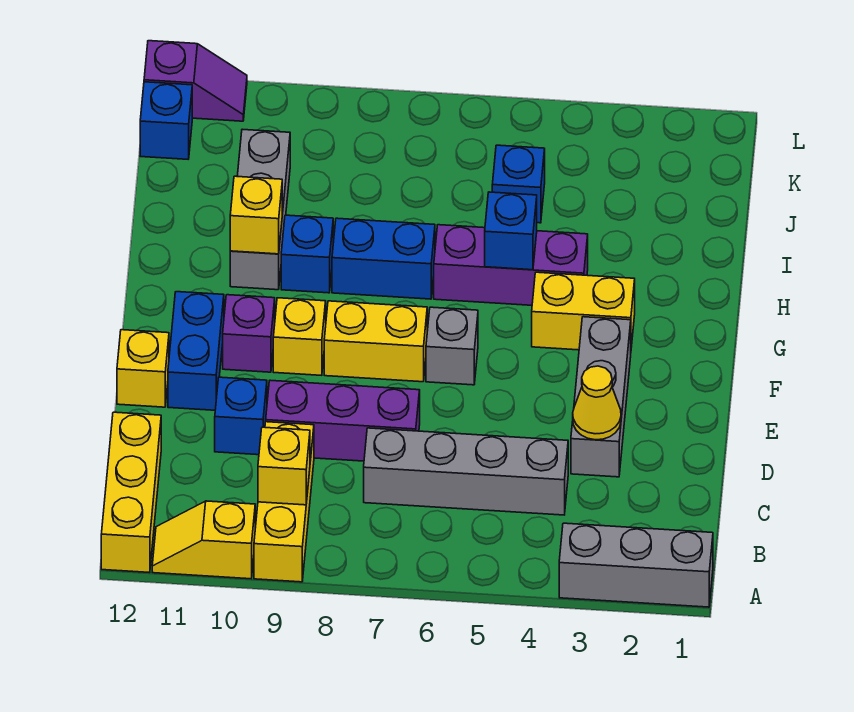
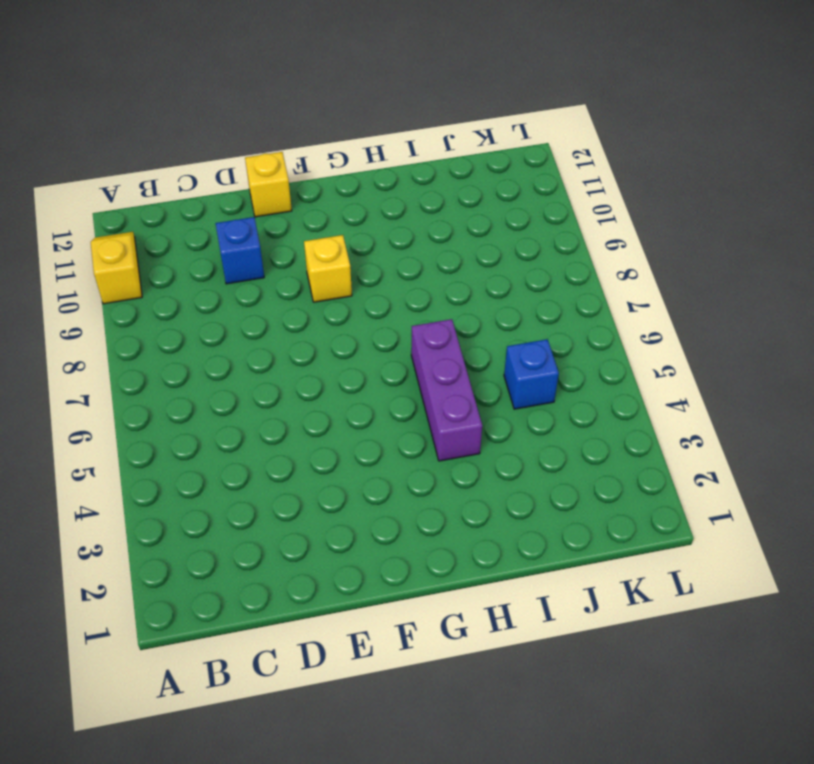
none -> grey brick A1:A3 level 1
none -> yellow brick A9:C9 level 1
none -> yellow brick A12:C12 level 1

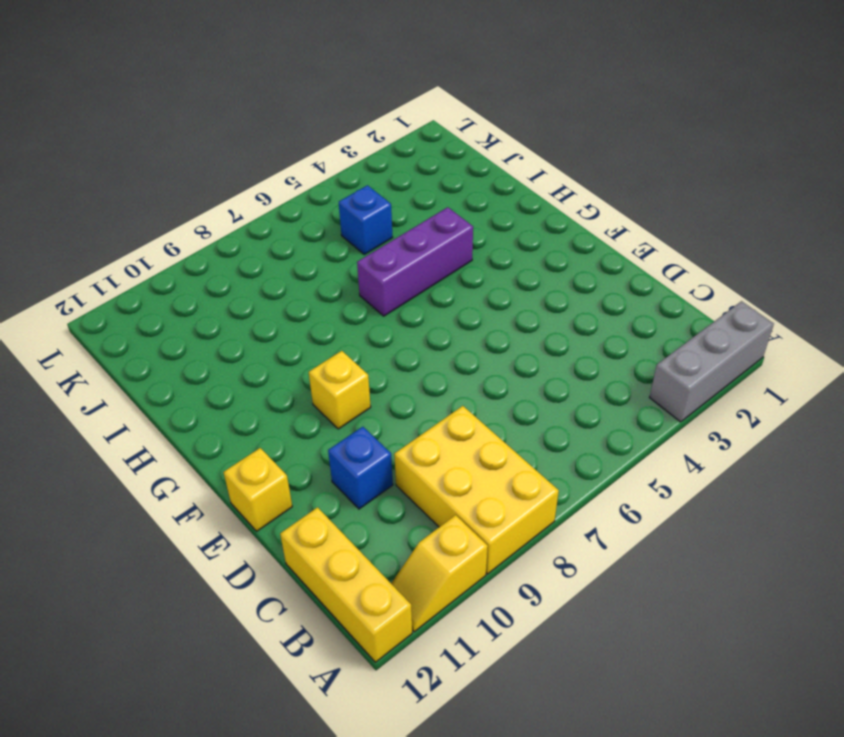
yellow brick A8:C9 level 1 -> yellow brick A9:C9 level 1
none -> grey brick C4:C7 level 1
none -> grey brick D3:F3 level 1
none -> purple brick D7:D9 level 1

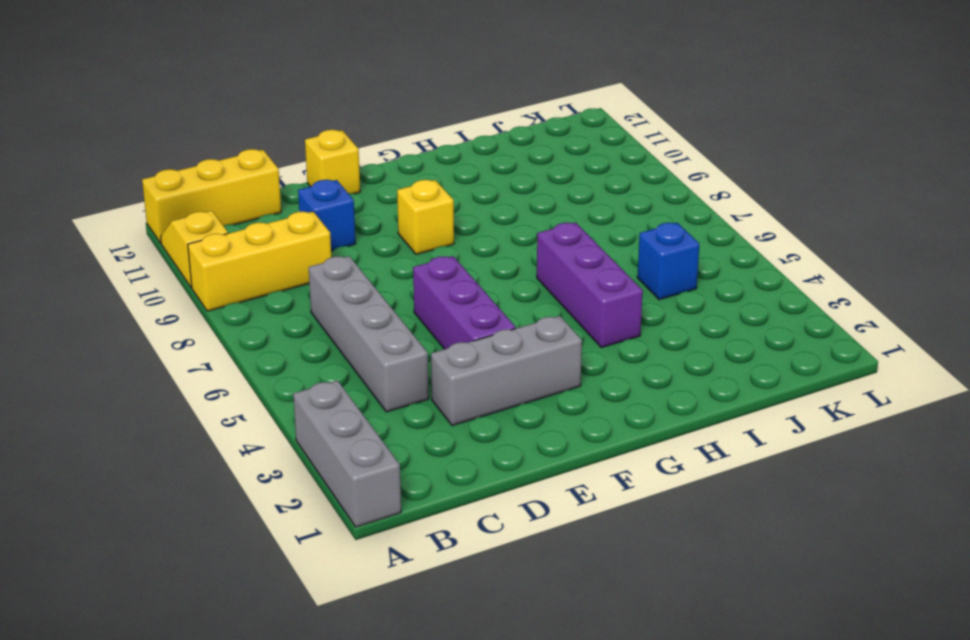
purple brick E4:E6 level 1 -> purple brick D7:D9 level 1
none -> blue brick E11:F11 level 1
none -> grey brick F6 level 1
none -> yellow brick F7:F8 level 1

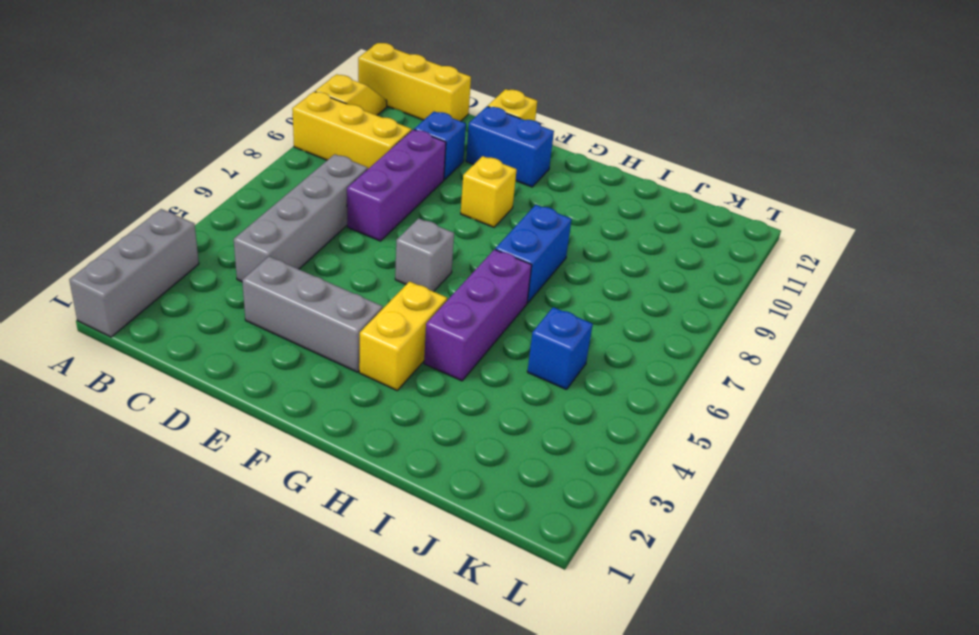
none -> yellow brick F7:F8 level 1
none -> purple brick F10 level 1
none -> blue brick H9 level 1

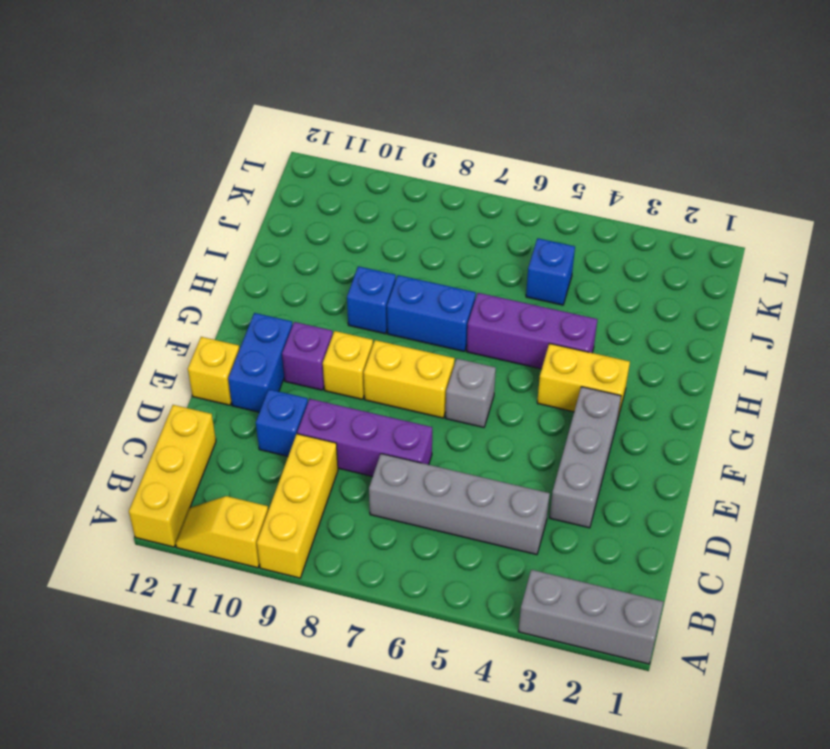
none -> grey brick H10:J10 level 1
none -> blue brick K12 level 1
none -> purple slope L11:L12 level 1 top 12

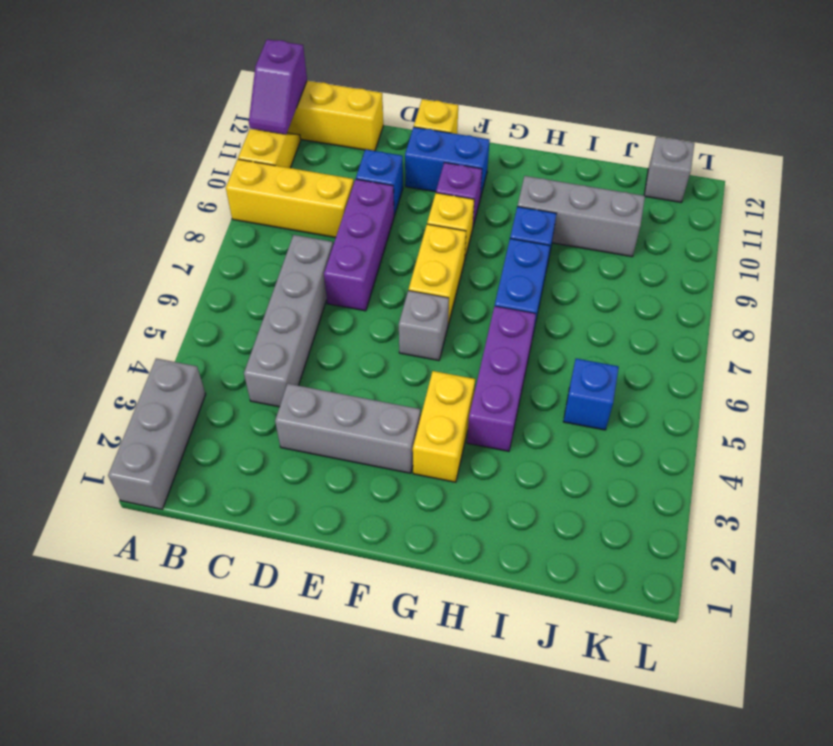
purple slope A11:A12 level 2 top 12 -> purple slope L11:L12 level 1 top 12
grey brick K12 level 1 -> blue brick K12 level 1
none -> yellow brick B9 level 2
none -> yellow cone D3 level 2
none -> blue brick H5 level 2

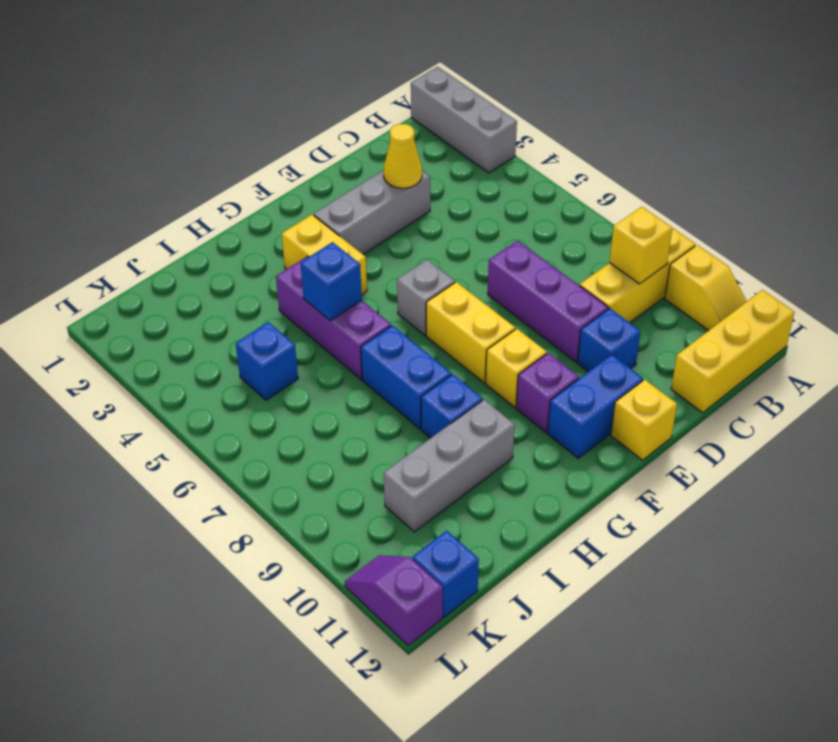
none -> grey brick C4:C7 level 1
none -> yellow brick H10 level 2

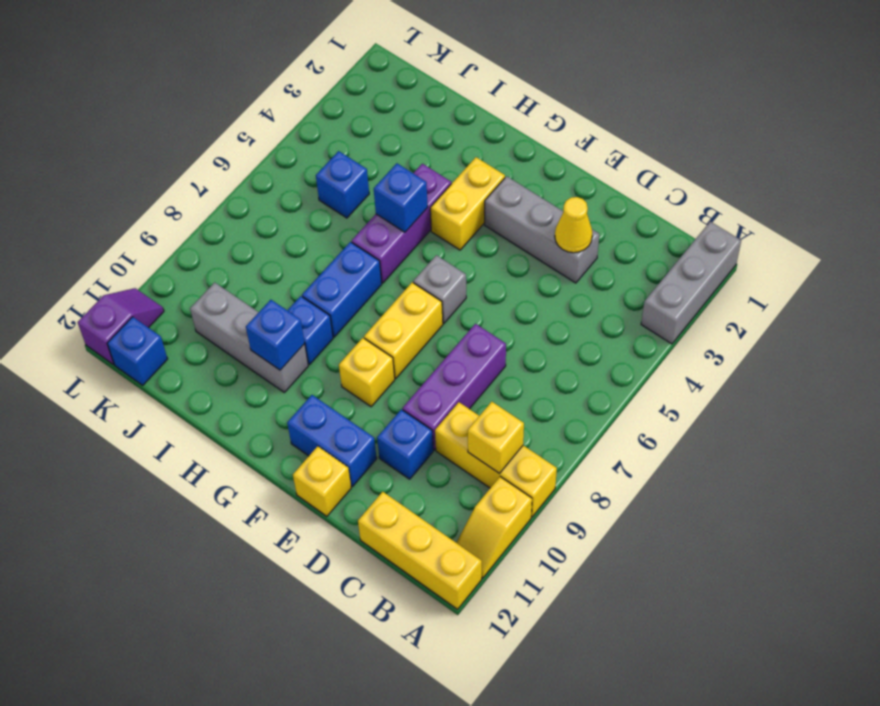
blue brick H10 level 2 -> yellow brick H10 level 2
none -> grey brick C4:C7 level 1
none -> purple brick F10 level 1

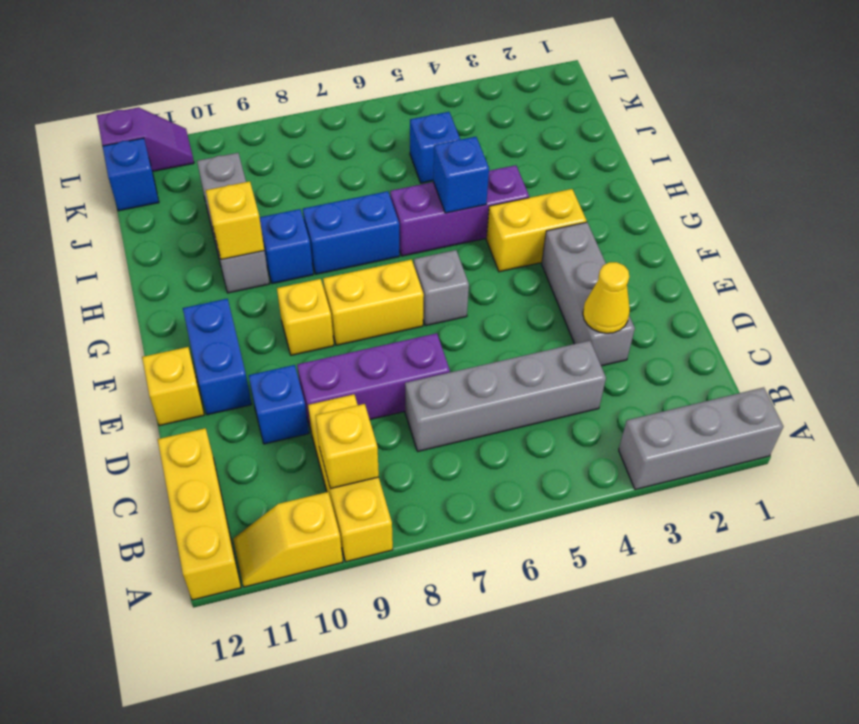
none -> purple brick F10 level 1

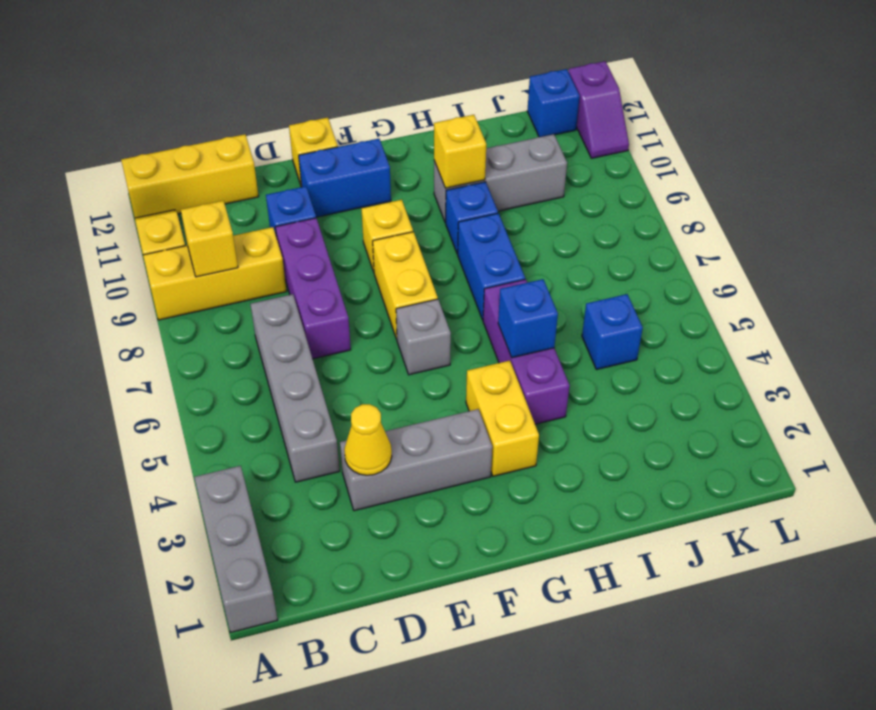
none -> purple brick F10 level 1

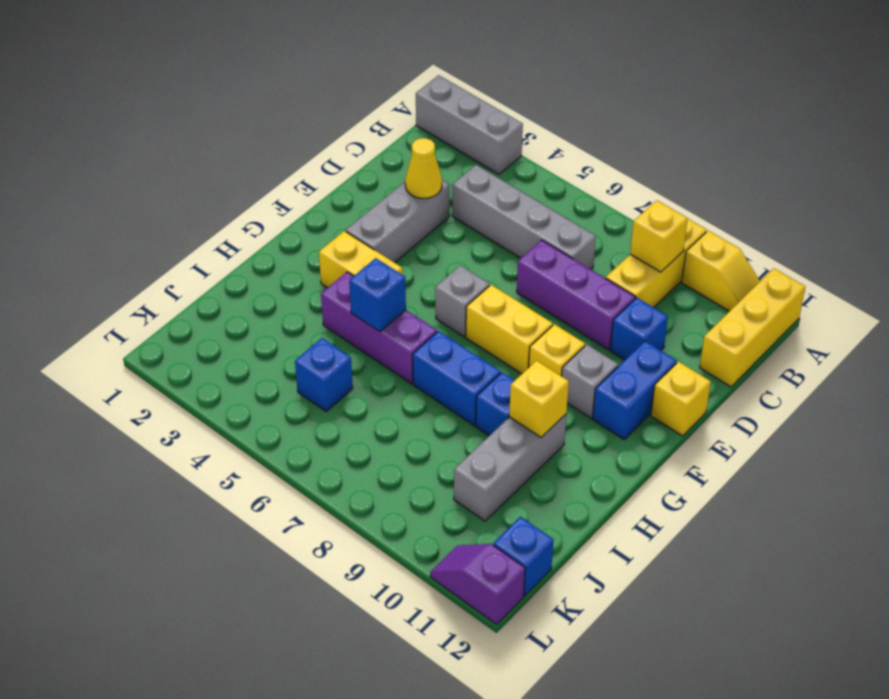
grey brick F10 level 1 -> purple brick F10 level 1

